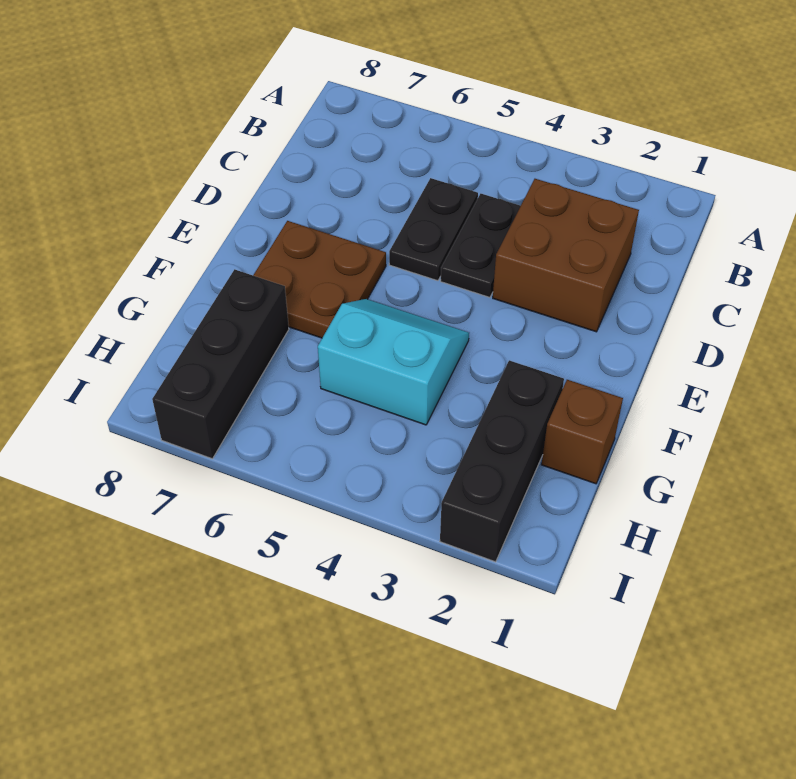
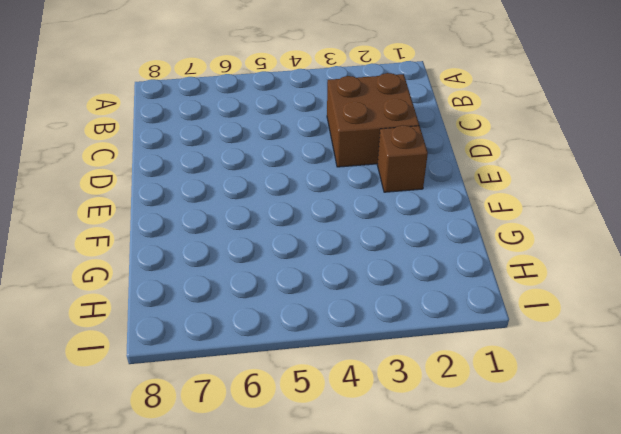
brown brick E2 level 1 -> brown brick G1 level 1
none -> black plate C4:D4 level 1
none -> black plate C5:D5 level 1

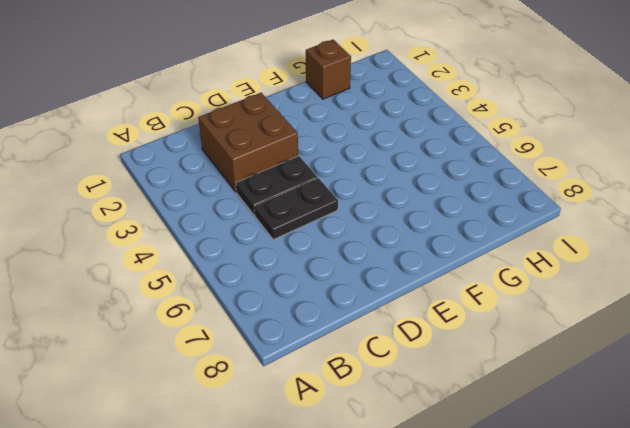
none -> brown plate E6:F7 level 1
none -> cyan slope F4:G5 level 1 top G

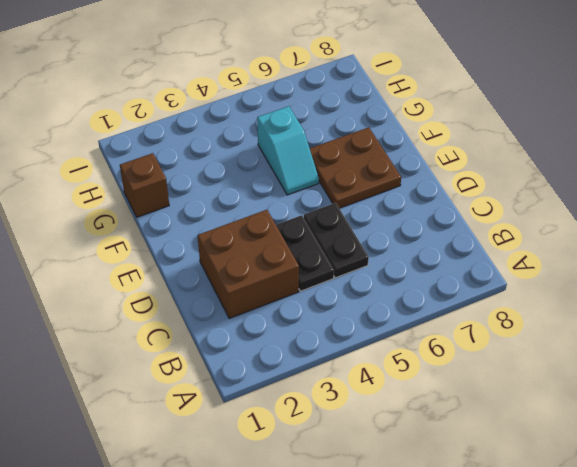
cyan slope F5:G5 level 1 top G -> cyan slope F4:G5 level 1 top G
none -> black brick G2:I2 level 1
none -> black brick G7:I7 level 1

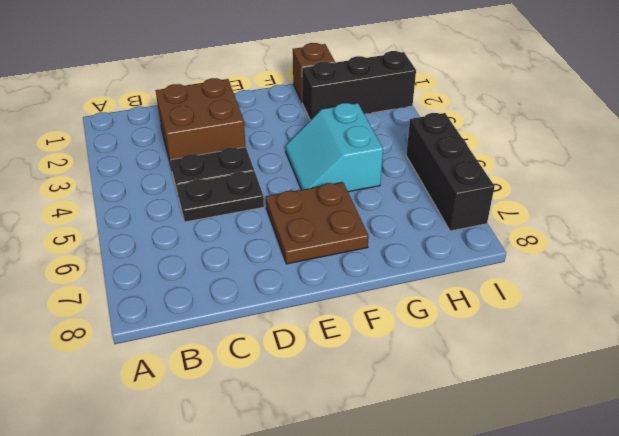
black brick I5:I7 level 1 -> black brick G7:I7 level 1

